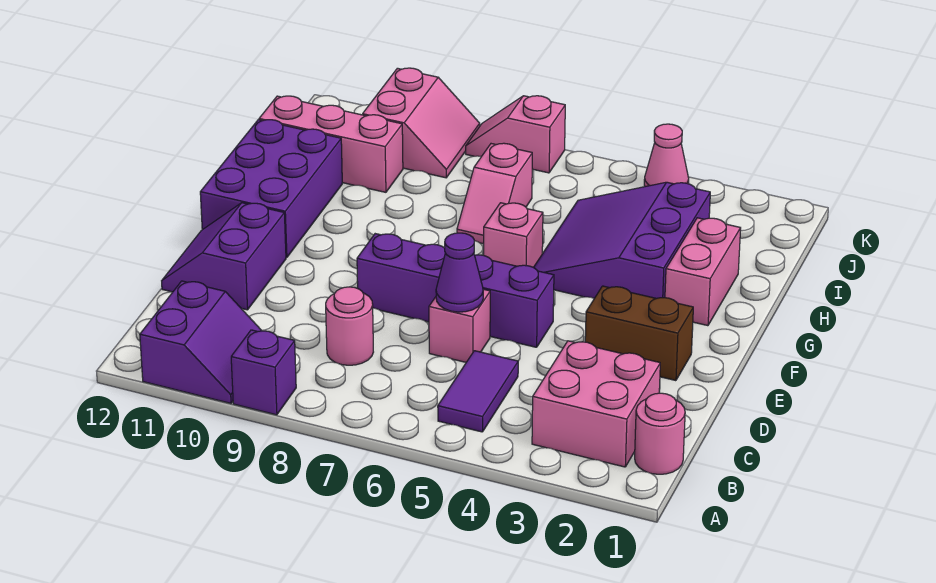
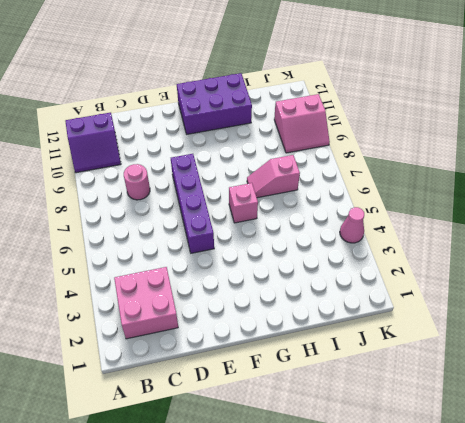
none -> purple brick A9 level 1
none -> pink round brick B1 level 1
none -> purple tile B5:C5 level 1

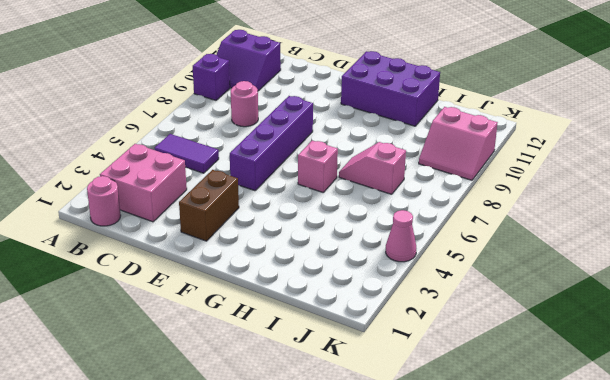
none -> pink brick D6 level 1
none -> purple slope D11:E12 level 1 top 11
none -> pink brick G2:H2 level 1

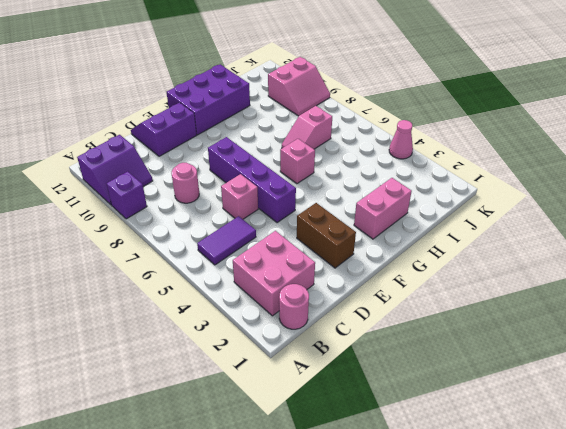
none -> purple slope G3:I5 level 1 top 3
none -> pink brick I10:I12 level 1
none -> pink slope K7:K8 level 1 top 7

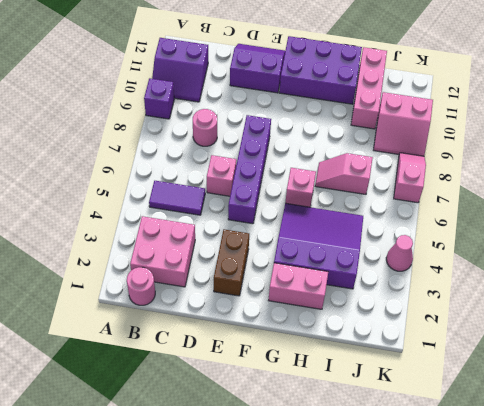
none -> purple cone D6 level 2

